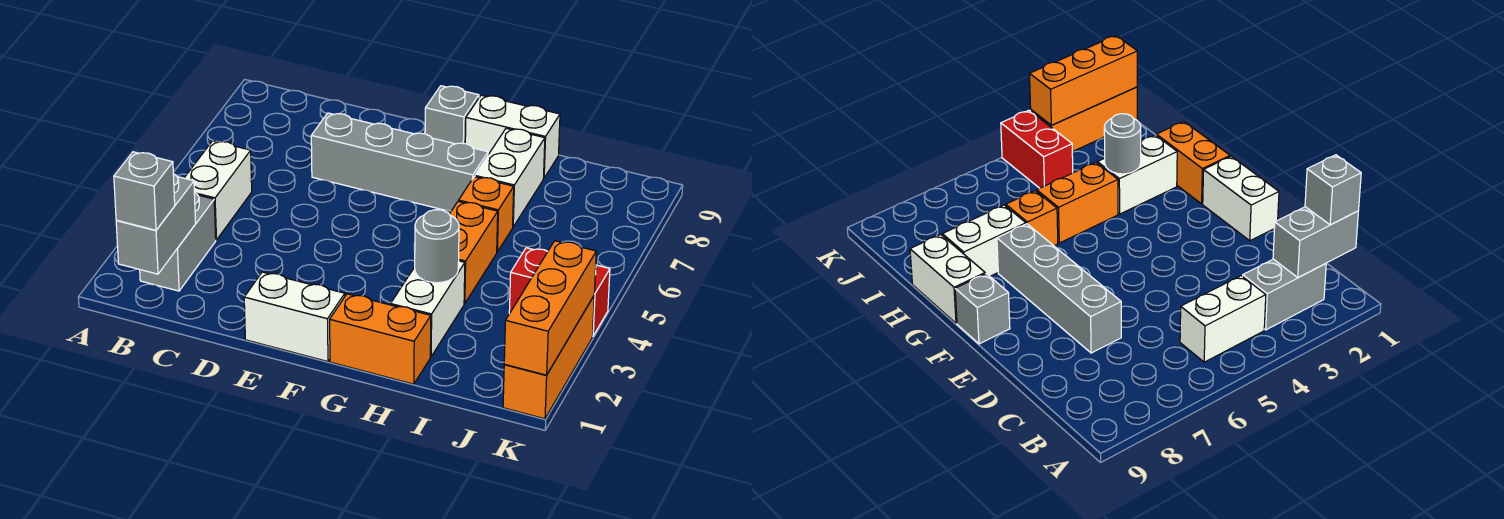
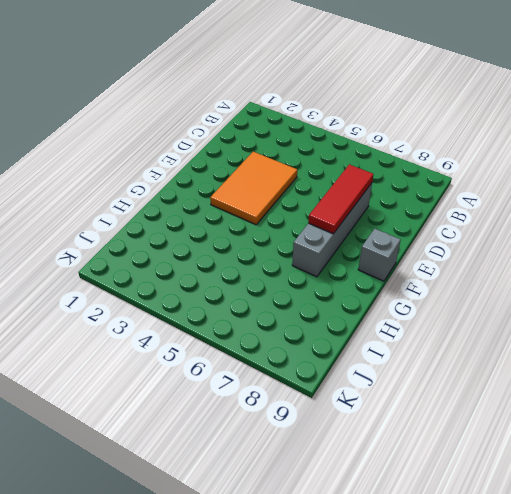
orange tile D3:F4 level 1 -> none
red tile D7:F7 level 2 -> none
none -> grey brick B2:B3 level 1
none -> white brick B4:B5 level 1
none -> white brick E1:F1 level 1

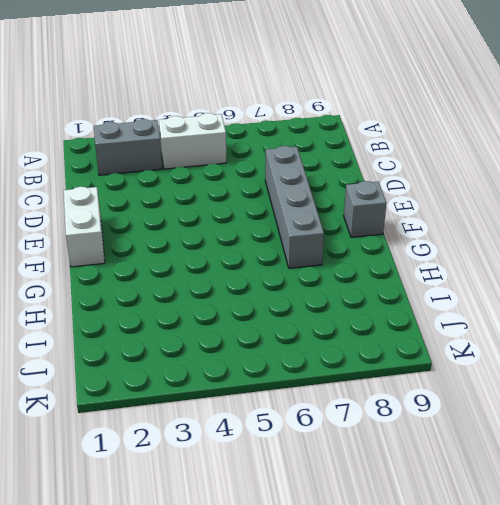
none -> orange brick G1:H1 level 1
none -> white brick G9:H9 level 1
none -> white brick H2:H3 level 1

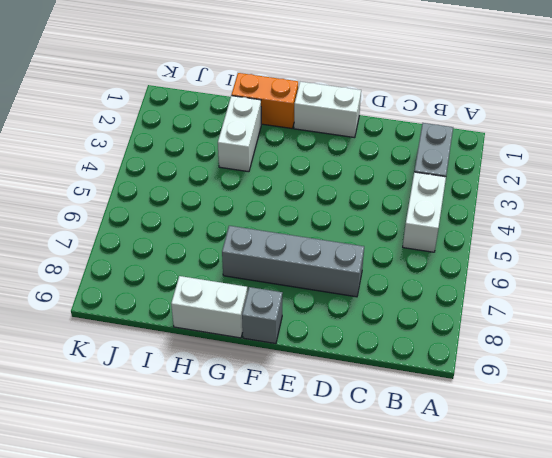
none -> orange brick H4:H5 level 1
none -> orange brick H6 level 1
none -> white brick H7:H8 level 1

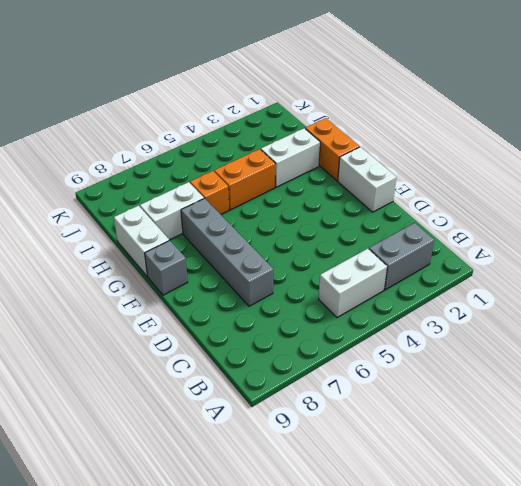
none -> red brick J4:K4 level 1
none -> orange brick K1:K3 level 1
none -> grey brick B1:B2 level 2

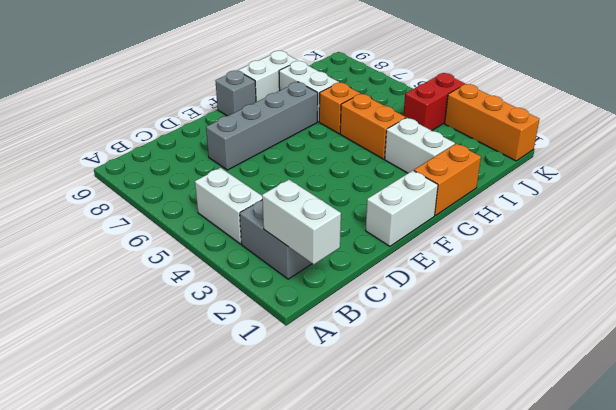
white brick B1:B2 level 2 -> grey brick B1:B2 level 2
none -> grey round brick H3 level 2
none -> orange brick K1:K3 level 2
none -> grey brick B1 level 3

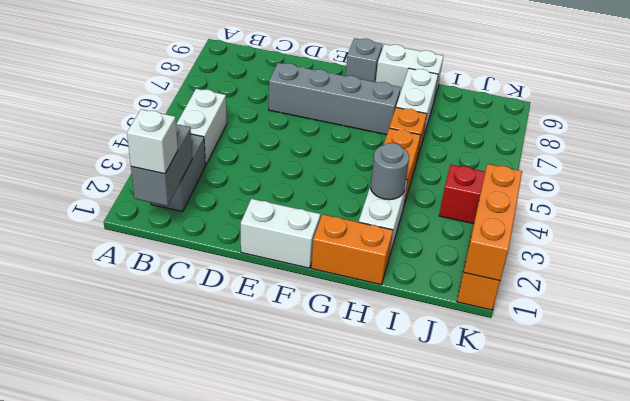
white brick B1 level 3 -> grey brick B1 level 3

